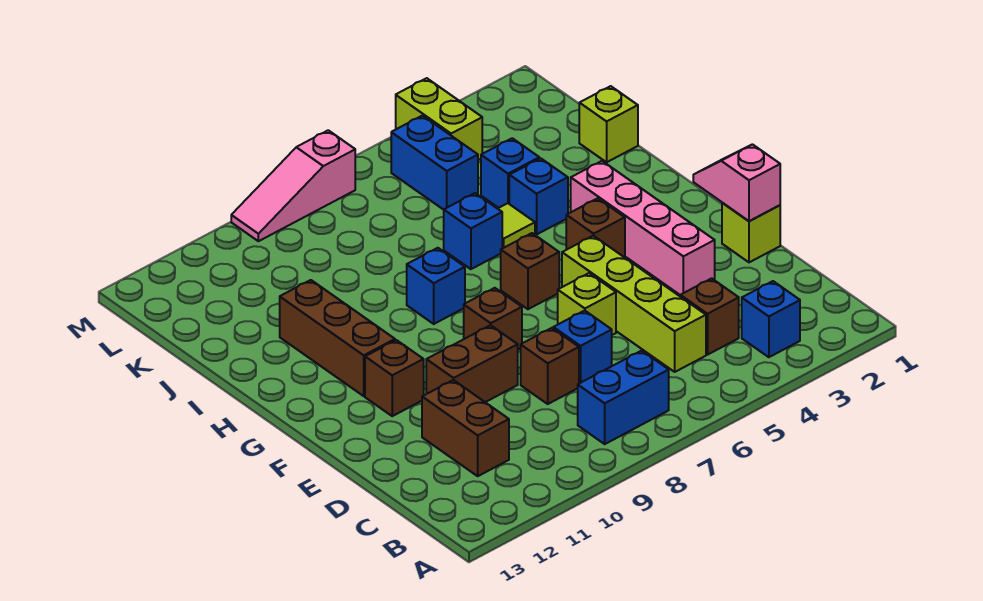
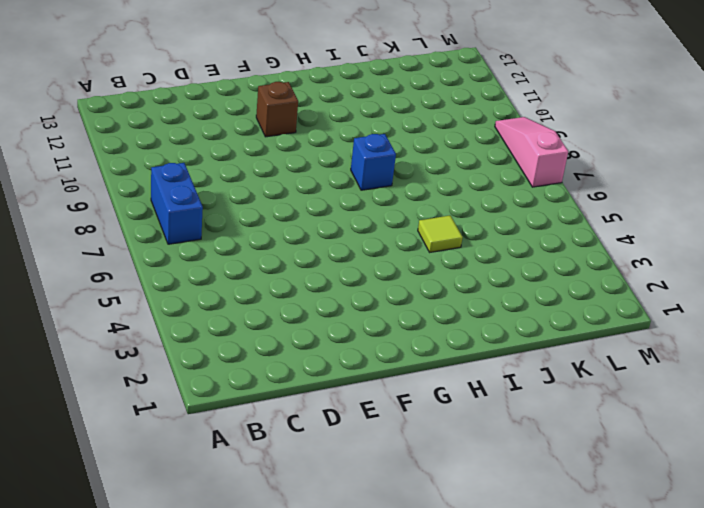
none -> blue brick B3 level 1
none -> brown brick C4 level 1
none -> lime brick C5:F5 level 1

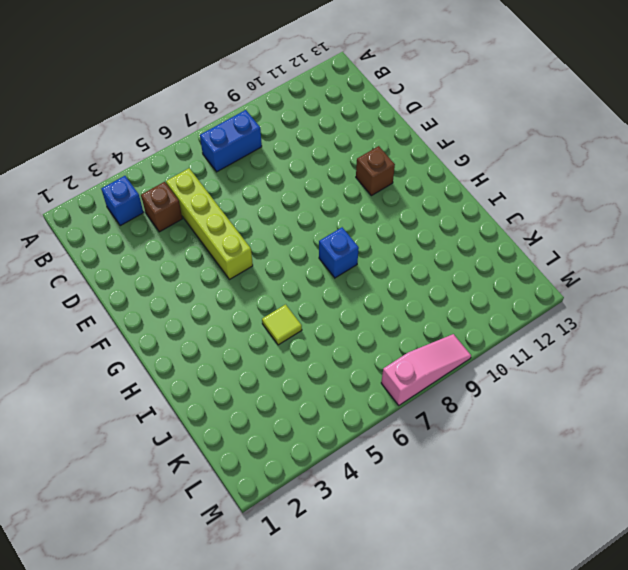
none -> brown brick C11:D11 level 1
none -> blue brick D7 level 1
none -> brown brick D8 level 1

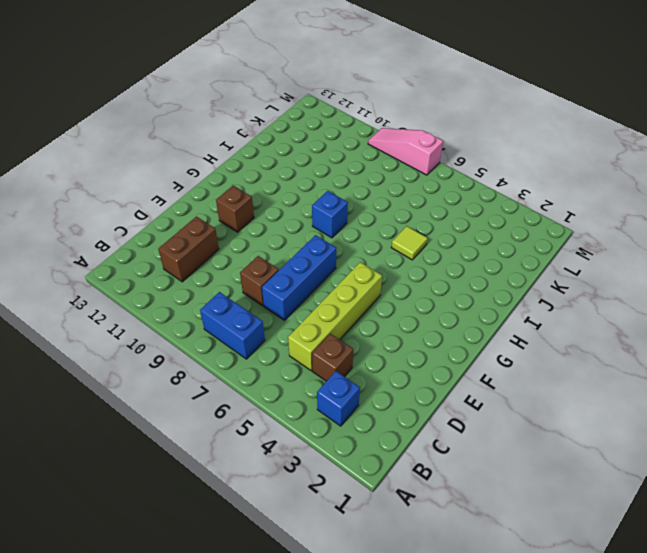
blue brick D7:F7 level 1 -> blue brick D7 level 1
none -> lime brick E1 level 1
none -> pink brick E3:H3 level 1
none -> lime brick E6 level 1

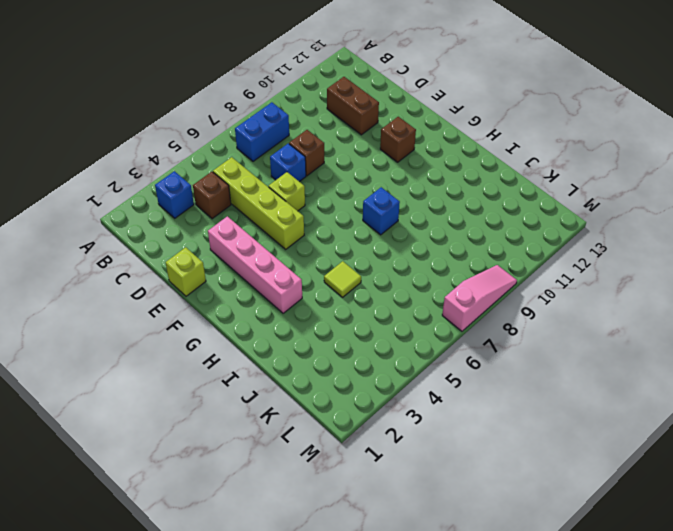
none -> brown brick E9:E10 level 1
none -> brown brick F8 level 1
none -> brown brick G4 level 1

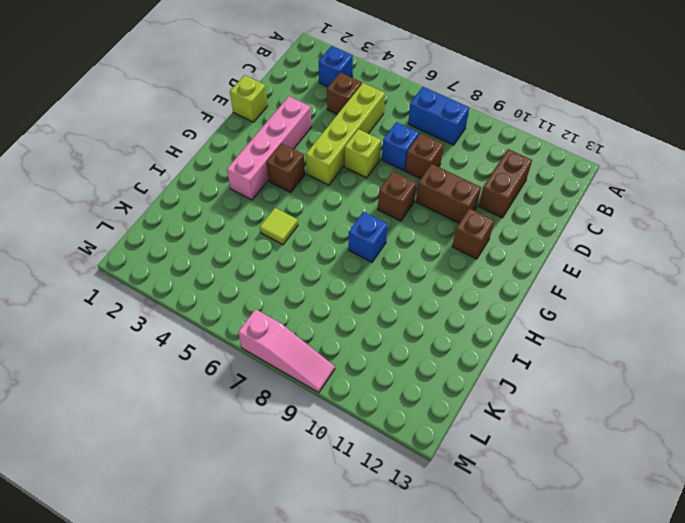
none -> brown brick G6 level 1
none -> brown brick G11:I11 level 1
none -> blue brick I4 level 1

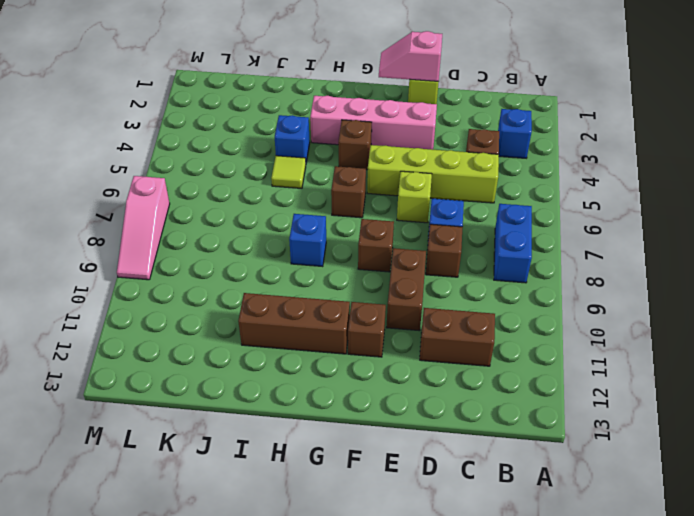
none -> blue brick I6 level 1
none -> lime brick J1 level 1
none -> blue brick J4 level 1

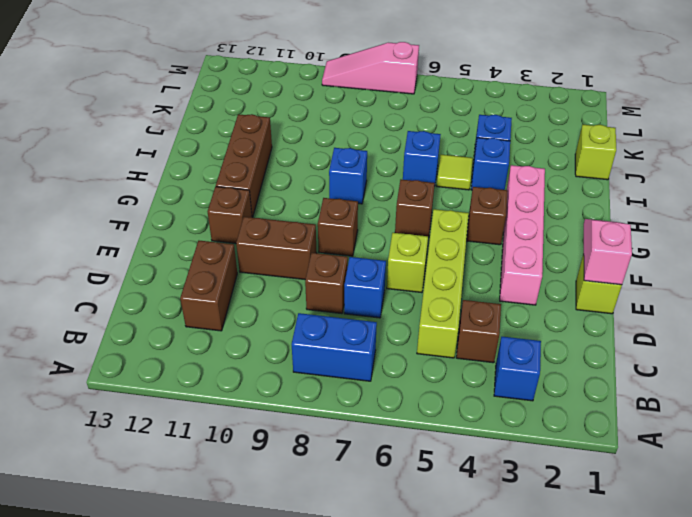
none -> blue brick K5:L5 level 1
none -> lime brick L4:M4 level 1

